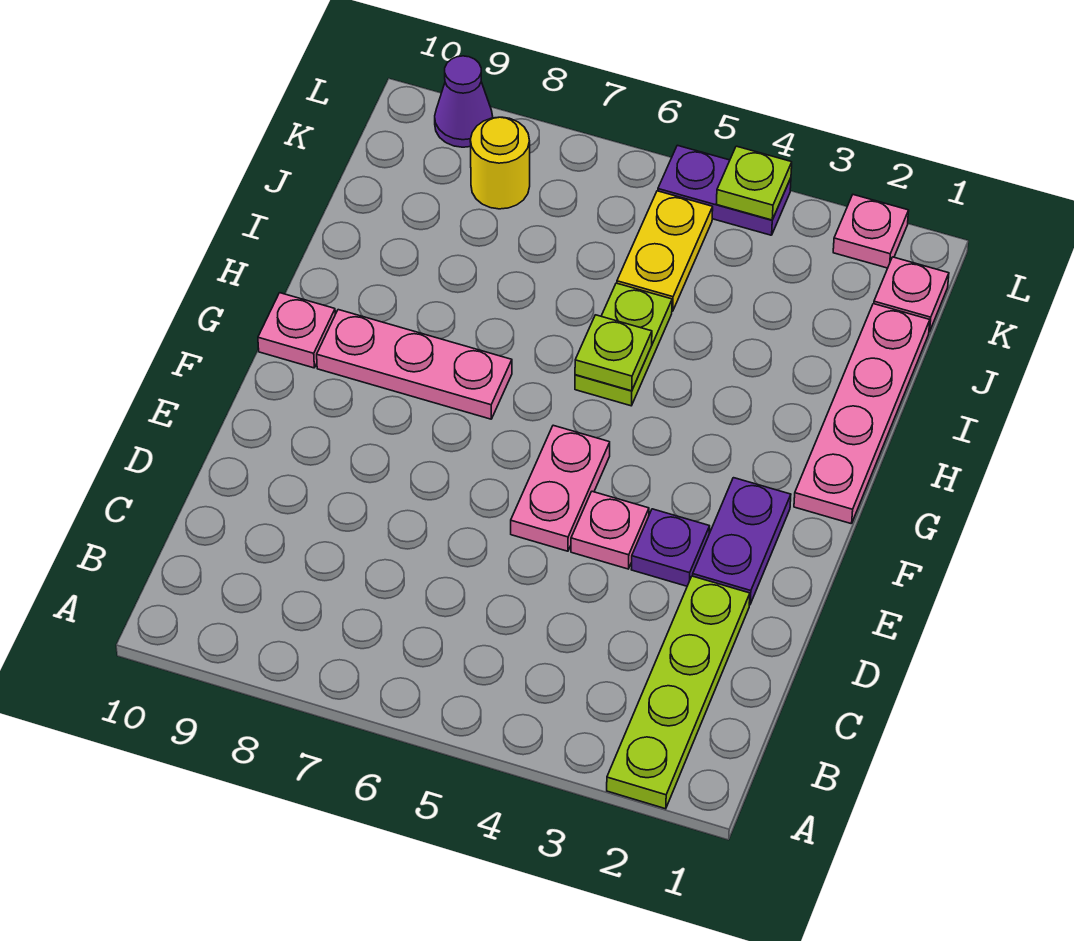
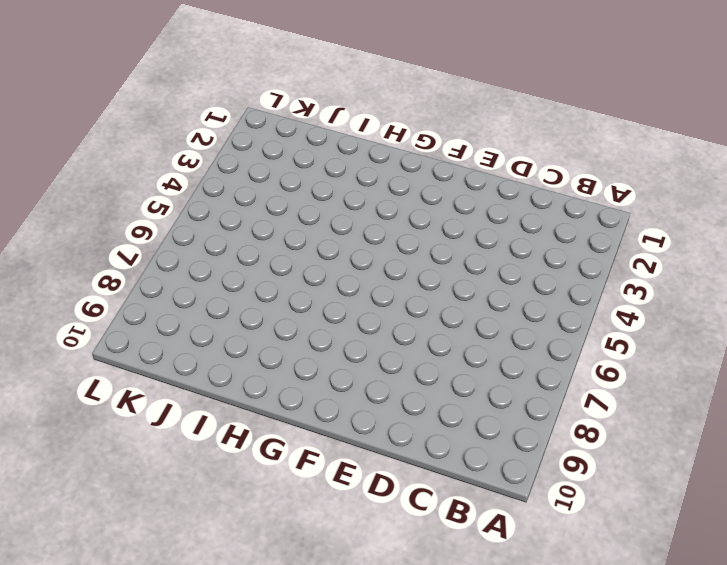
none -> lime plate A2:D2 level 1
none -> purple plate E2:F2 level 1
none -> purple plate E3 level 1

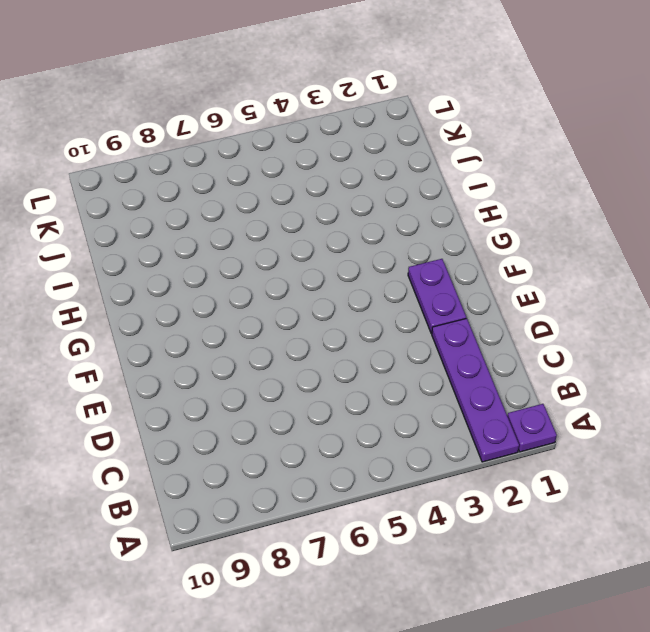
purple plate A1 level 1 -> purple plate E3 level 1
purple plate A2:D2 level 1 -> lime plate A2:D2 level 1
none -> pink plate E4 level 1
none -> pink plate E5:F5 level 1
none -> pink plate G1:J1 level 1

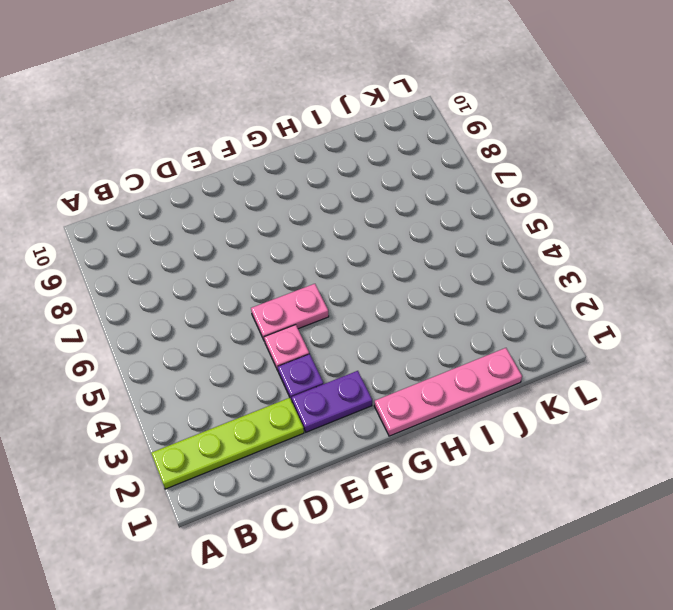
none -> pink plate G7:G9 level 1
none -> pink plate G10 level 1
none -> lime plate H5:I5 level 1

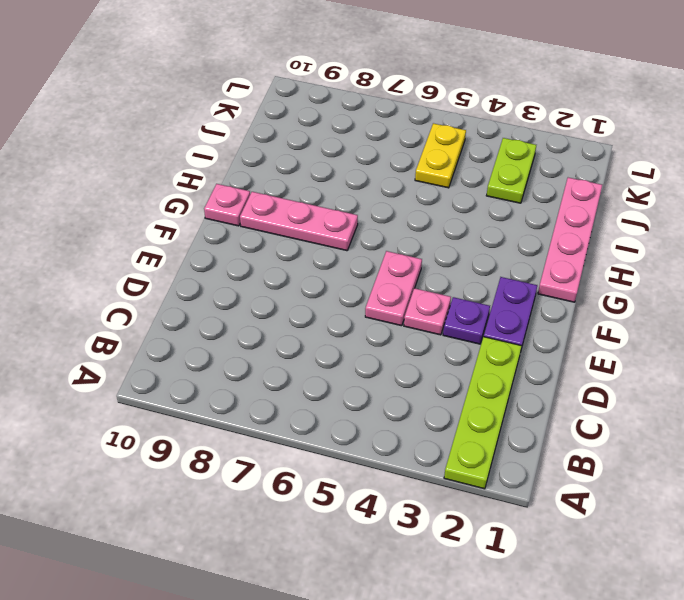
lime plate J3:K3 level 1 -> lime plate H5:I5 level 1
none -> pink plate K1 level 1
none -> yellow round brick K8 level 1
none -> pink plate L2 level 1

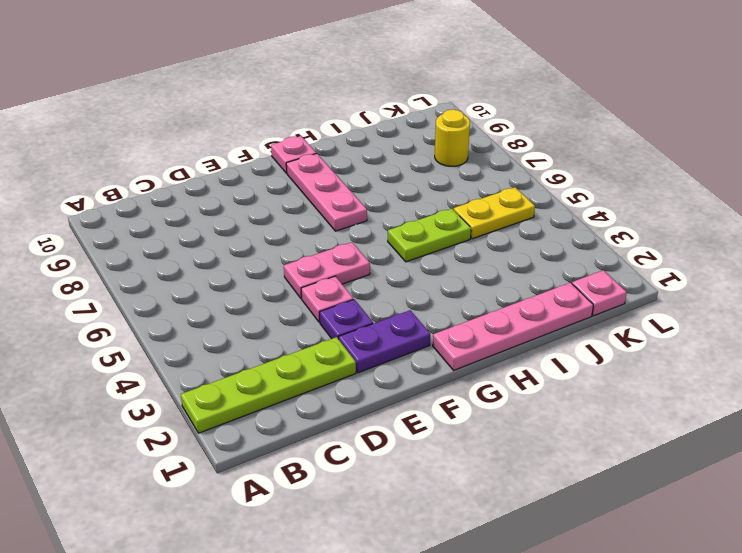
none -> pink plate L2 level 1
none -> purple plate L4:L5 level 1
none -> purple cone L9 level 1

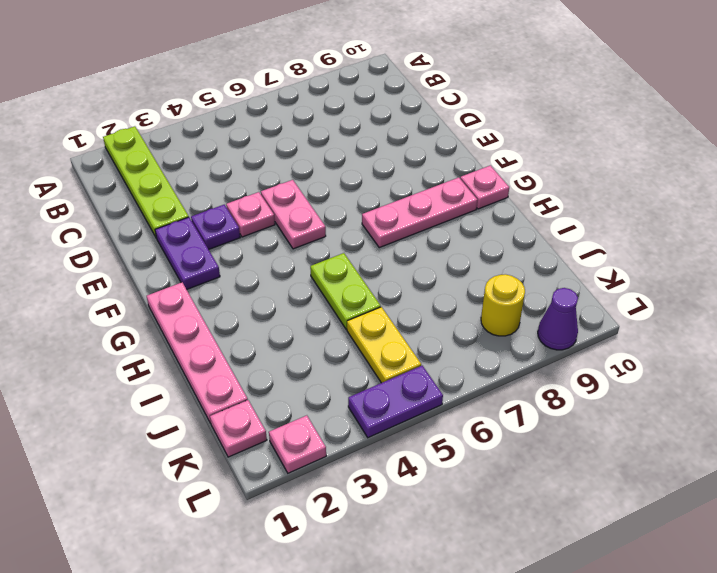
none -> lime plate H5 level 2
none -> lime plate L4 level 2

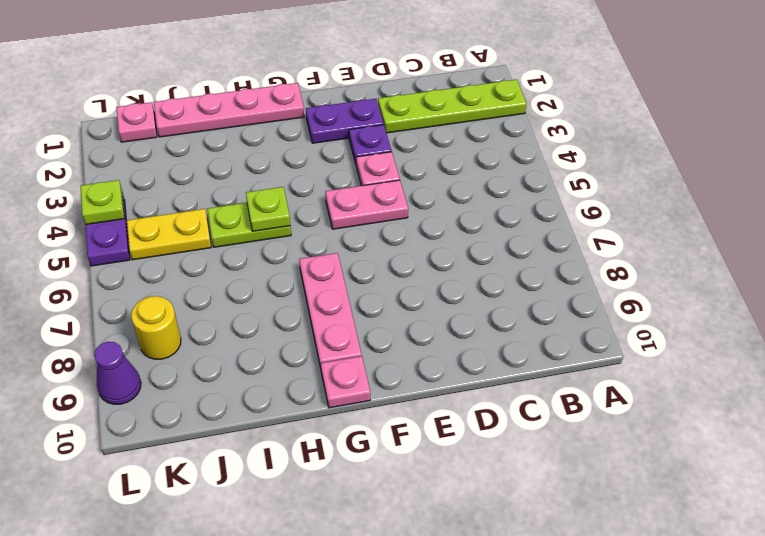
none -> pink plate L2 level 1

